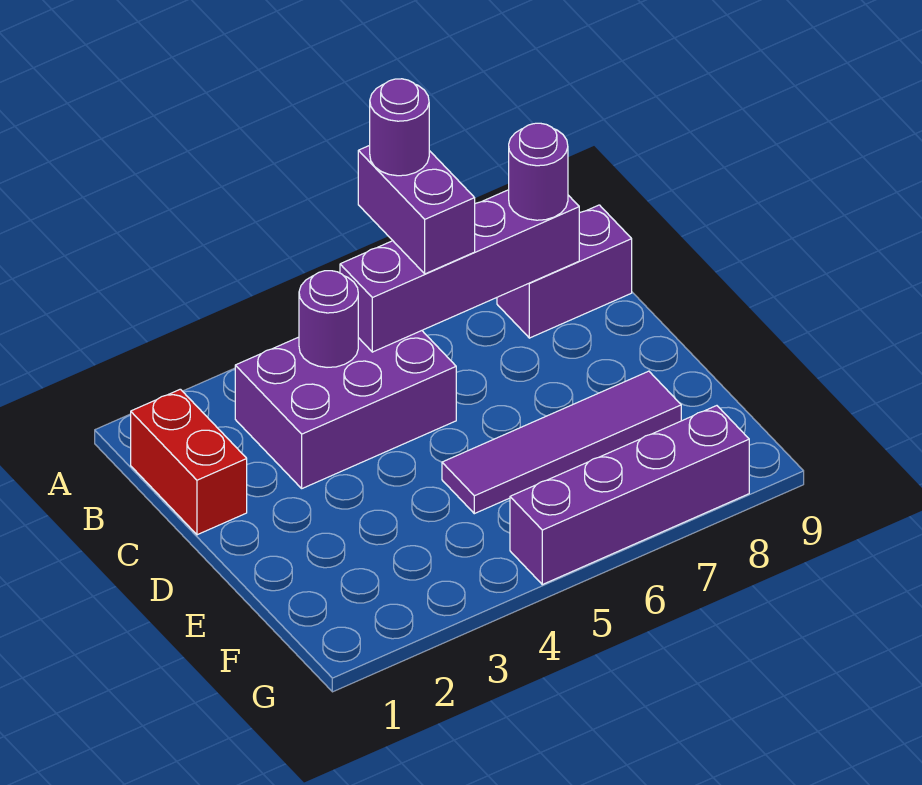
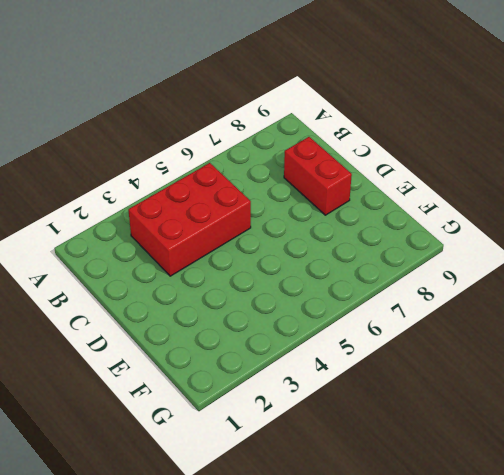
red brick B3:C5 level 1 -> purple brick B3:C5 level 1
red brick C8:D8 level 1 -> red brick B1:C1 level 1
none -> purple brick B8:B9 level 1
none -> purple tile E5:E8 level 1

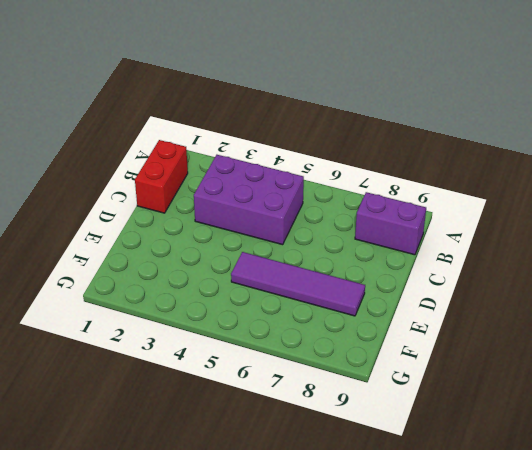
none -> purple brick G5:G8 level 1
none -> purple round brick B4 level 2

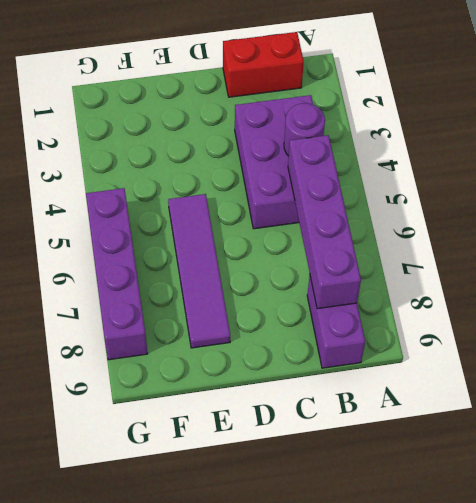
none -> purple brick A6:B6 level 3
none -> purple round brick B8 level 3

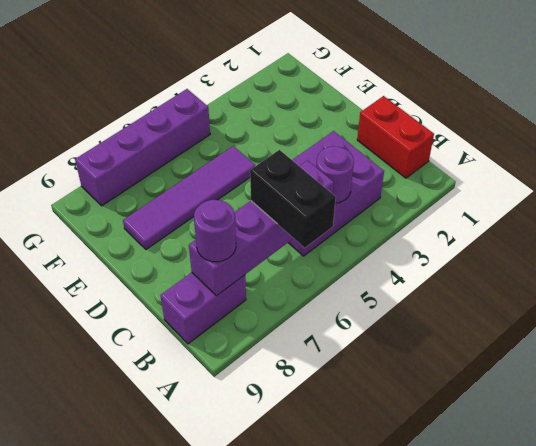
black brick A6:B6 level 3 -> purple brick A6:B6 level 3
none -> purple round brick A6 level 4

